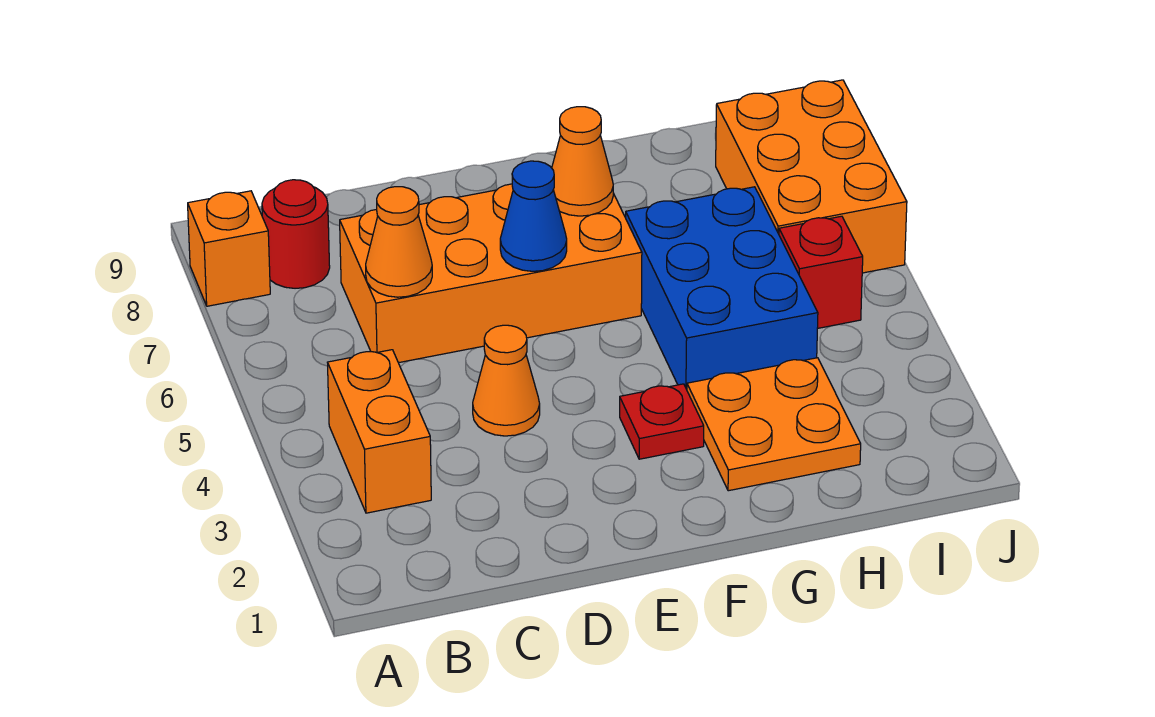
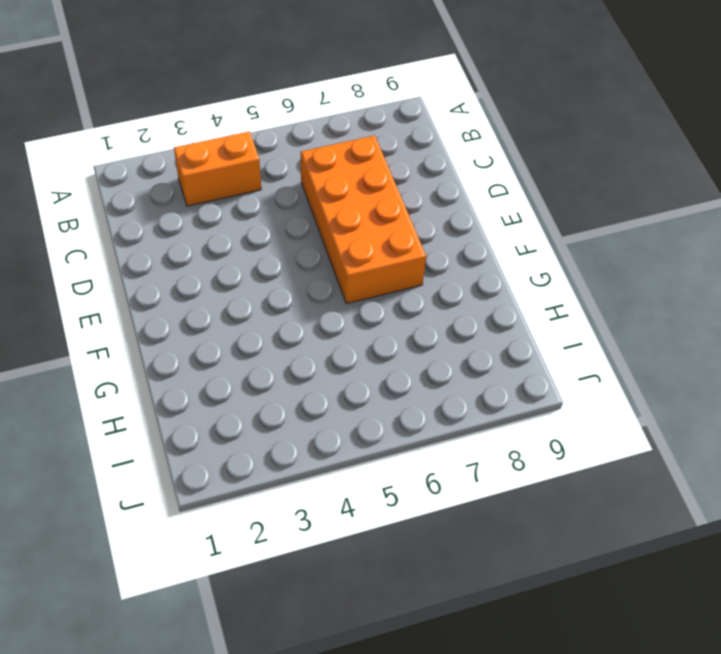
none -> orange brick A8 level 1
none -> red round brick B8 level 1
none -> orange cone D4 level 1

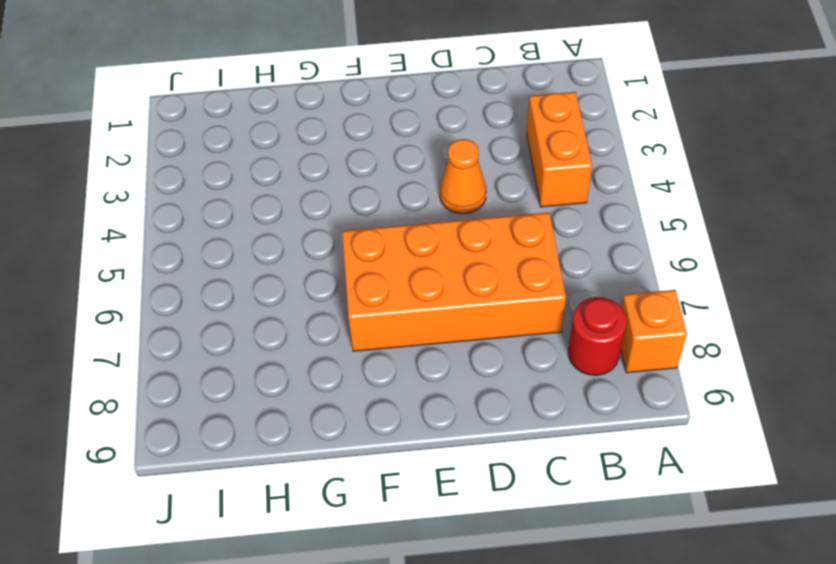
none -> red plate F3 level 1
none -> orange plate G2:H3 level 1
none -> blue brick G4:H6 level 1

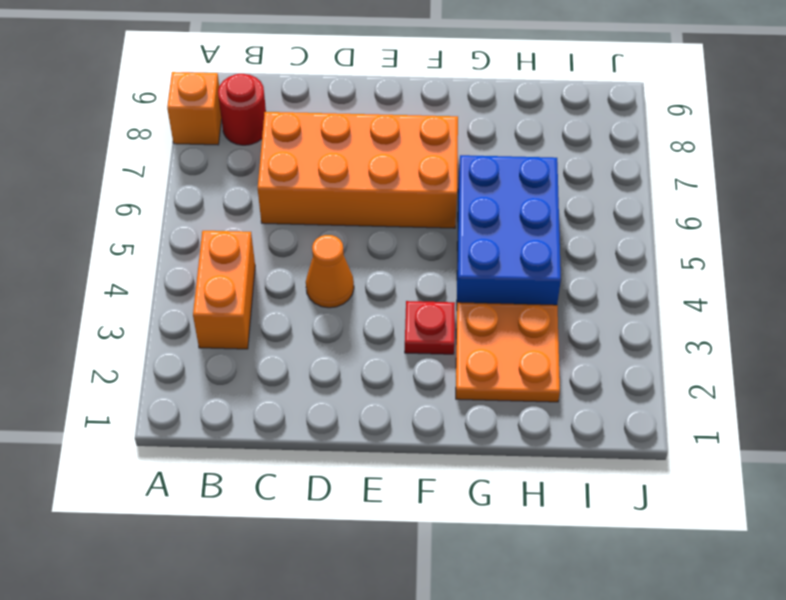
none -> red brick I5 level 1
none -> orange brick I6:J8 level 1
none -> orange cone C6 level 2

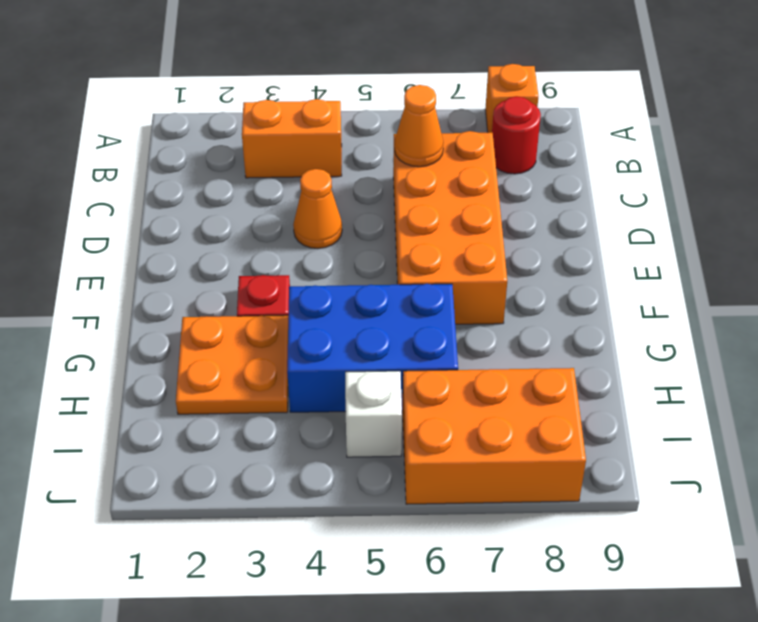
white brick I5 level 1 -> red brick I5 level 1
none -> blue cone E6 level 2
none -> orange cone F7 level 2

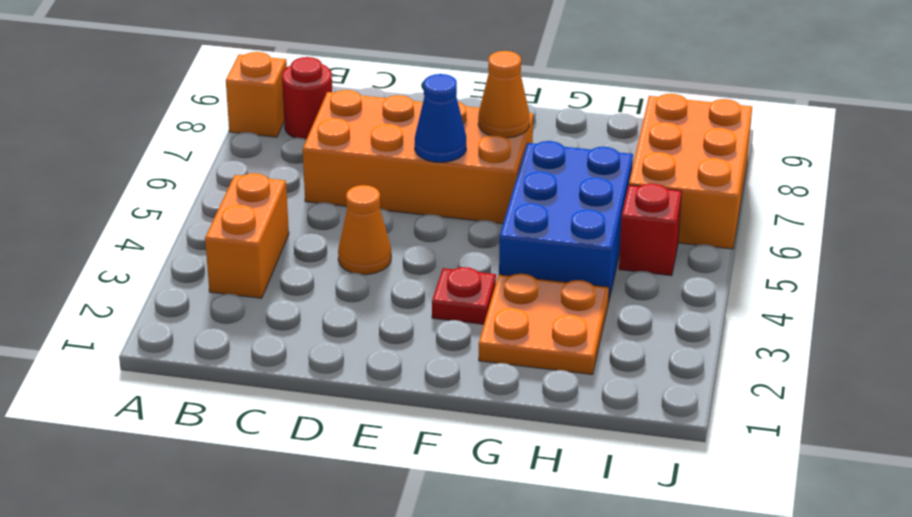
none -> orange cone C6 level 2

